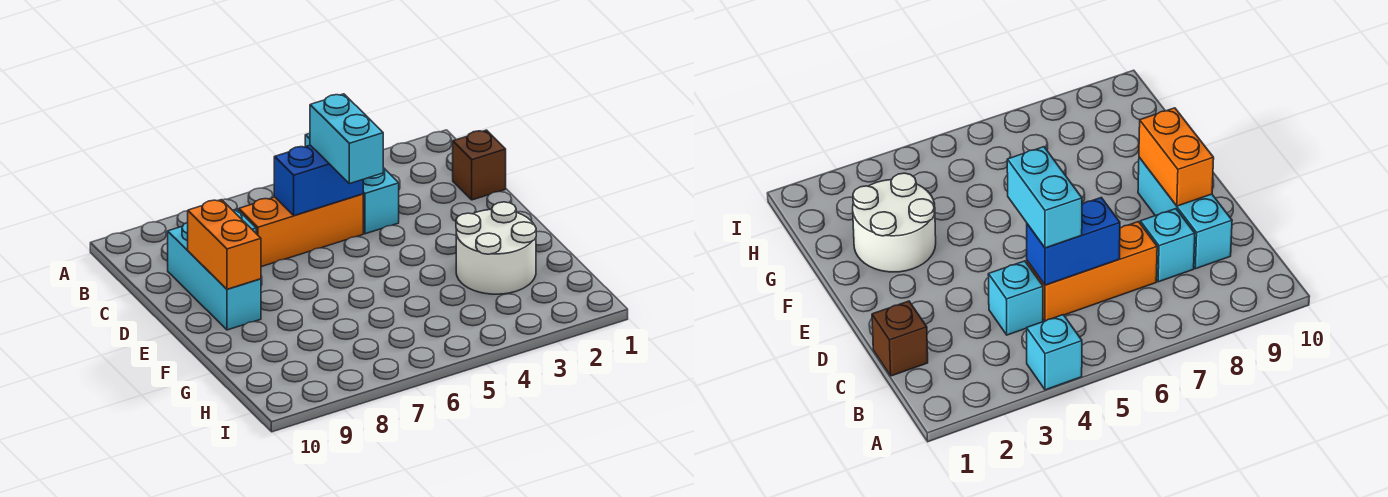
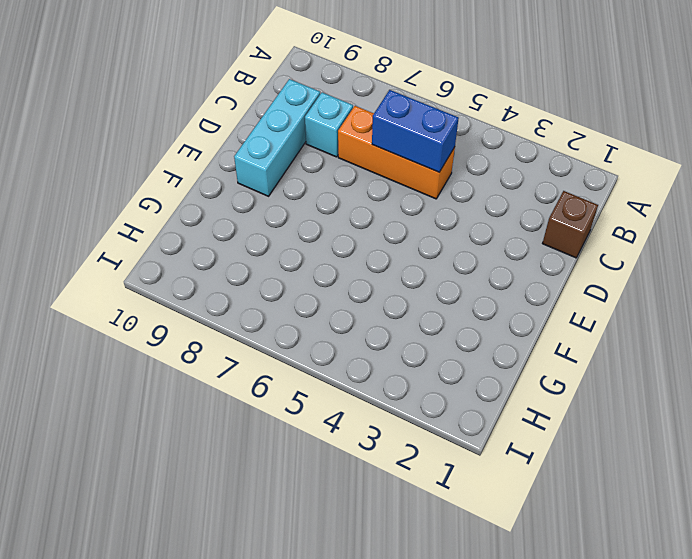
none -> cyan brick A4 level 1
none -> cyan brick C4 level 1

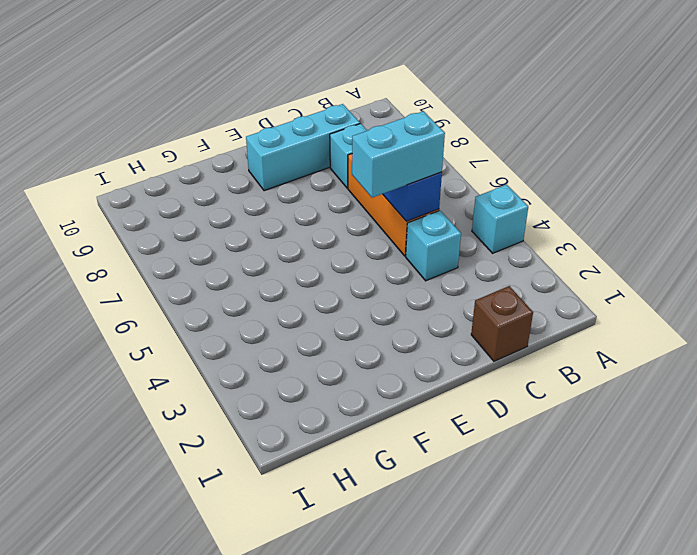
none -> white round brick F2:G3 level 1
none -> orange brick D9:E9 level 2

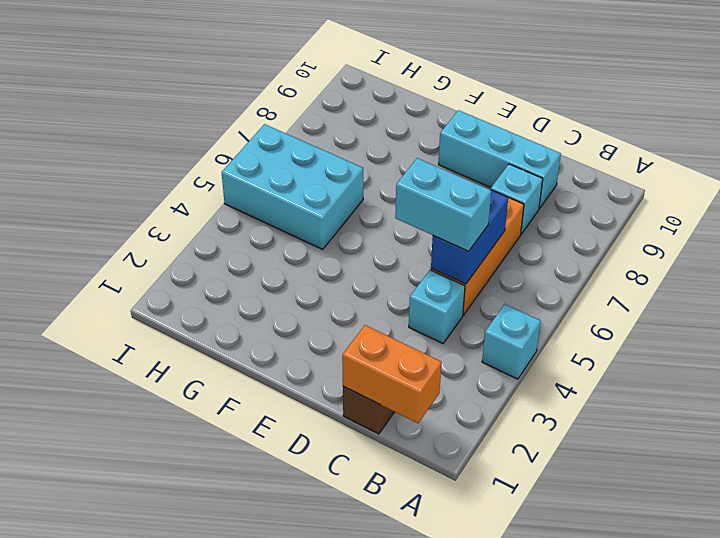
orange brick B1:C1 level 2 -> orange brick D9:E9 level 2
cyan brick G5:I6 level 1 -> none
none -> white round brick F2:G3 level 1

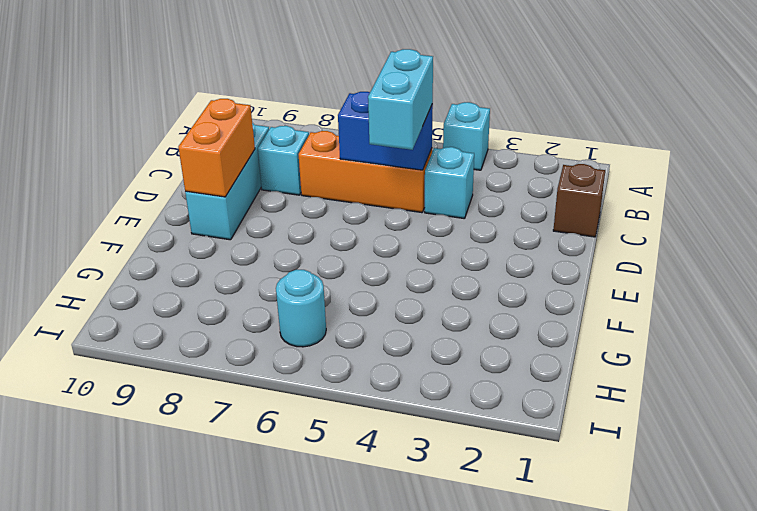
cyan round brick H6 level 1 -> none
none -> white round brick F2:G3 level 1

